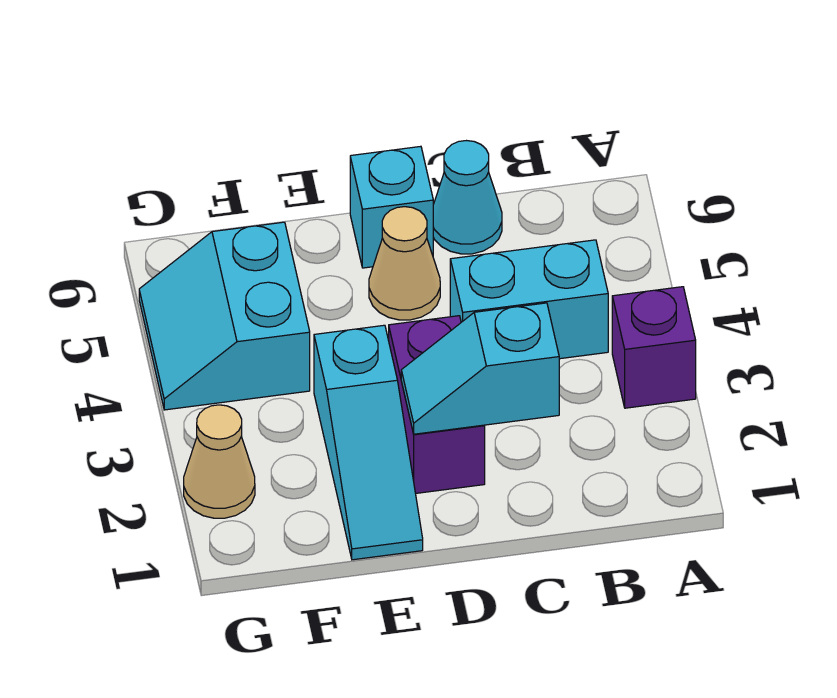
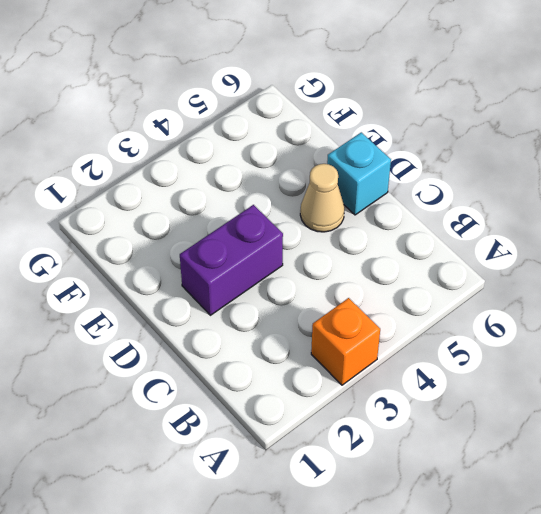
orange brick A3 level 1 -> purple brick A3 level 1
none -> cyan brick B4:C4 level 1
none -> cyan cone C6 level 1

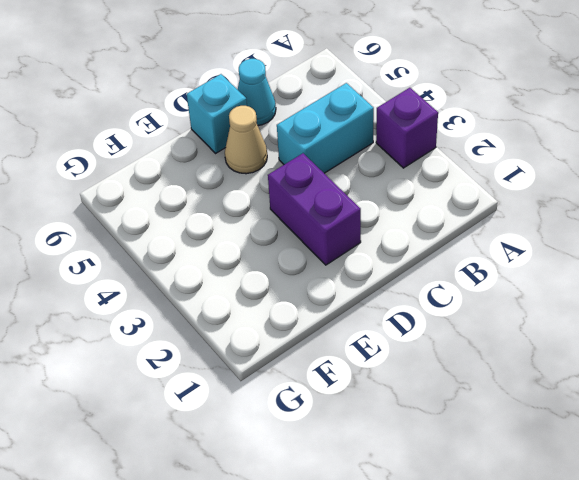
none -> cyan slope E1:E3 level 1 top 3
none -> cyan slope F4:G5 level 1 top F

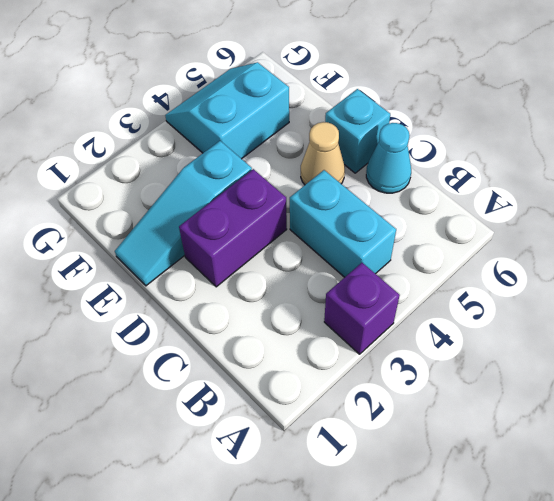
none -> tan cone G2 level 1
none -> cyan slope C2:D2 level 2 top C

